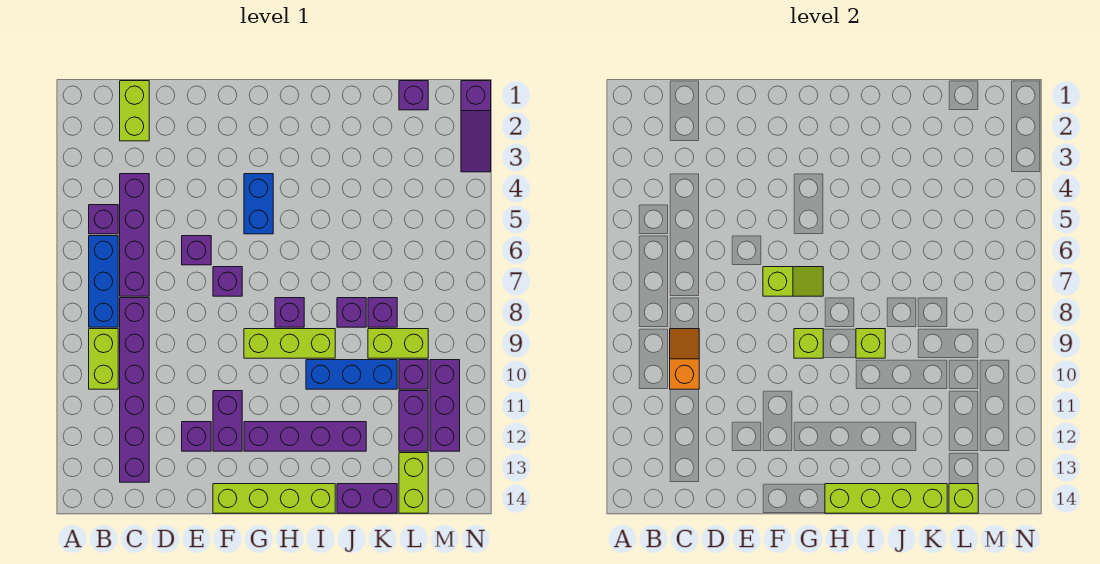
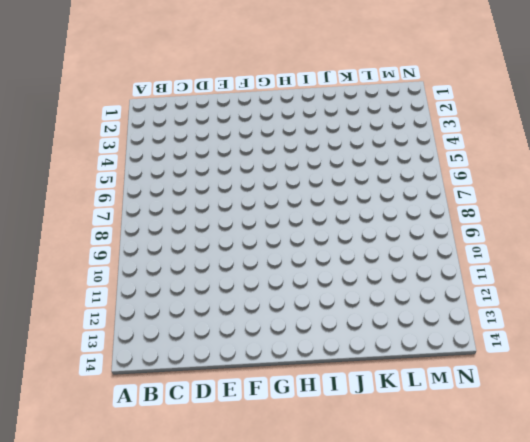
none -> purple brick B5 level 1
none -> blue brick B6:B8 level 1
none -> lime brick B9:B10 level 1
none -> lime brick C1:C2 level 1

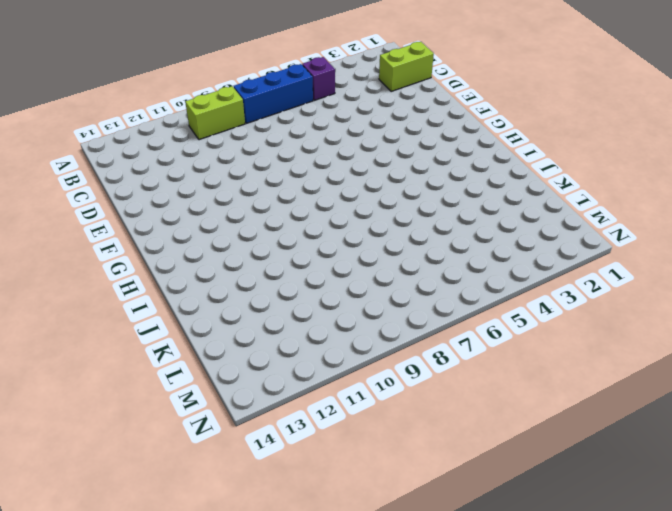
none -> purple brick C4:C7 level 1
none -> purple brick C8:C13 level 1
none -> purple brick E6 level 1
none -> purple brick E12 level 1

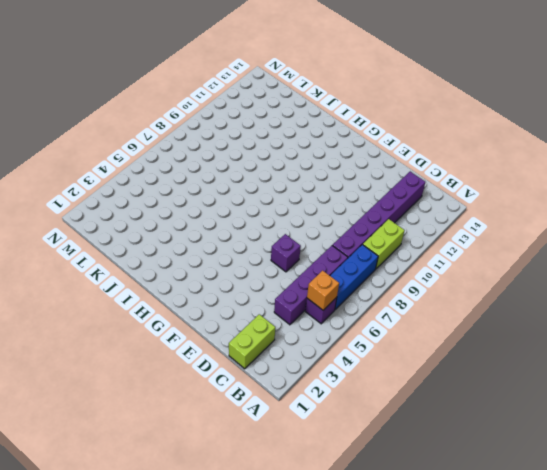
orange brick B5 level 2 -> none
none -> purple brick E12 level 1
none -> purple brick F7 level 1
none -> purple brick F11:F12 level 1
none -> lime brick F14:I14 level 1

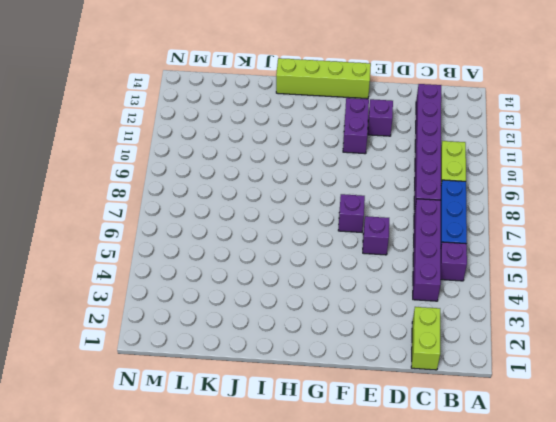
none -> blue brick G4:G5 level 1
none -> lime brick G9:I9 level 1
none -> purple brick G12:J12 level 1
none -> purple brick H8 level 1

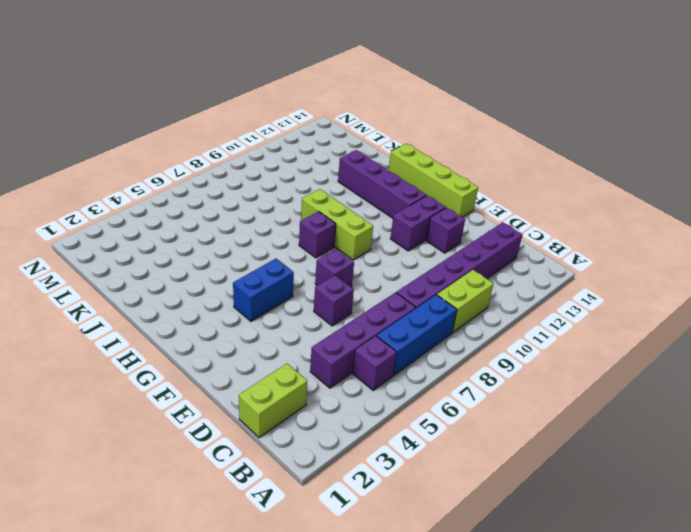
none -> blue brick I10:K10 level 1
none -> purple brick J8 level 1
none -> purple brick J14:K14 level 1
none -> purple brick K8 level 1

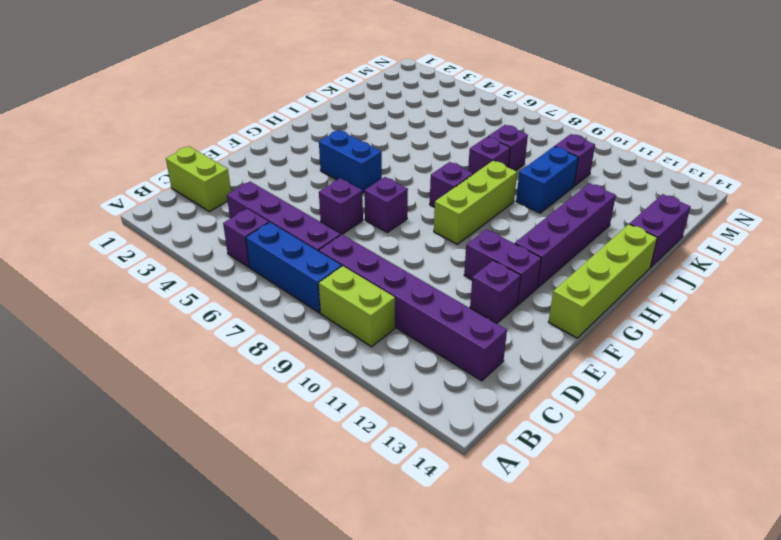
blue brick J10:K10 level 1 -> blue brick I10:K10 level 1
none -> lime brick K9:L9 level 1
none -> purple brick L1 level 1
none -> purple brick L11:L12 level 1
none -> lime brick L13:L14 level 1

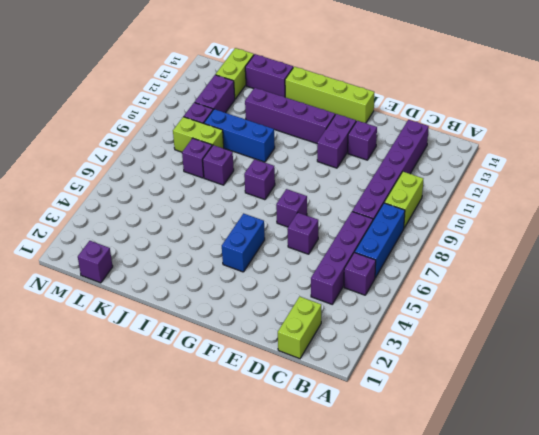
none -> lime brick G9:I9 level 1
none -> purple brick M10:M12 level 1
none -> purple slope N1:N3 level 1 top 1
none -> orange slope C9:C10 level 2 top 10

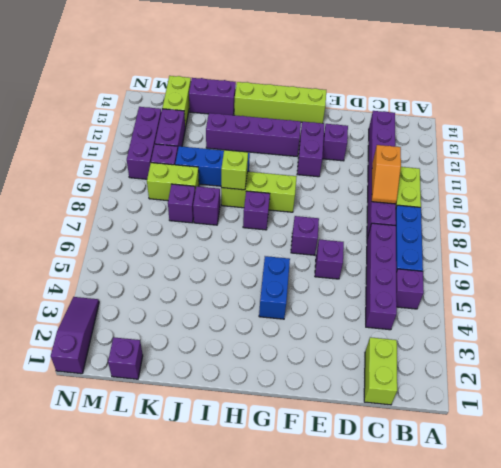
none -> lime slope F7:G7 level 2 top F
none -> lime brick G9 level 2
none -> lime brick H14:K14 level 2
none -> lime brick L14 level 2

